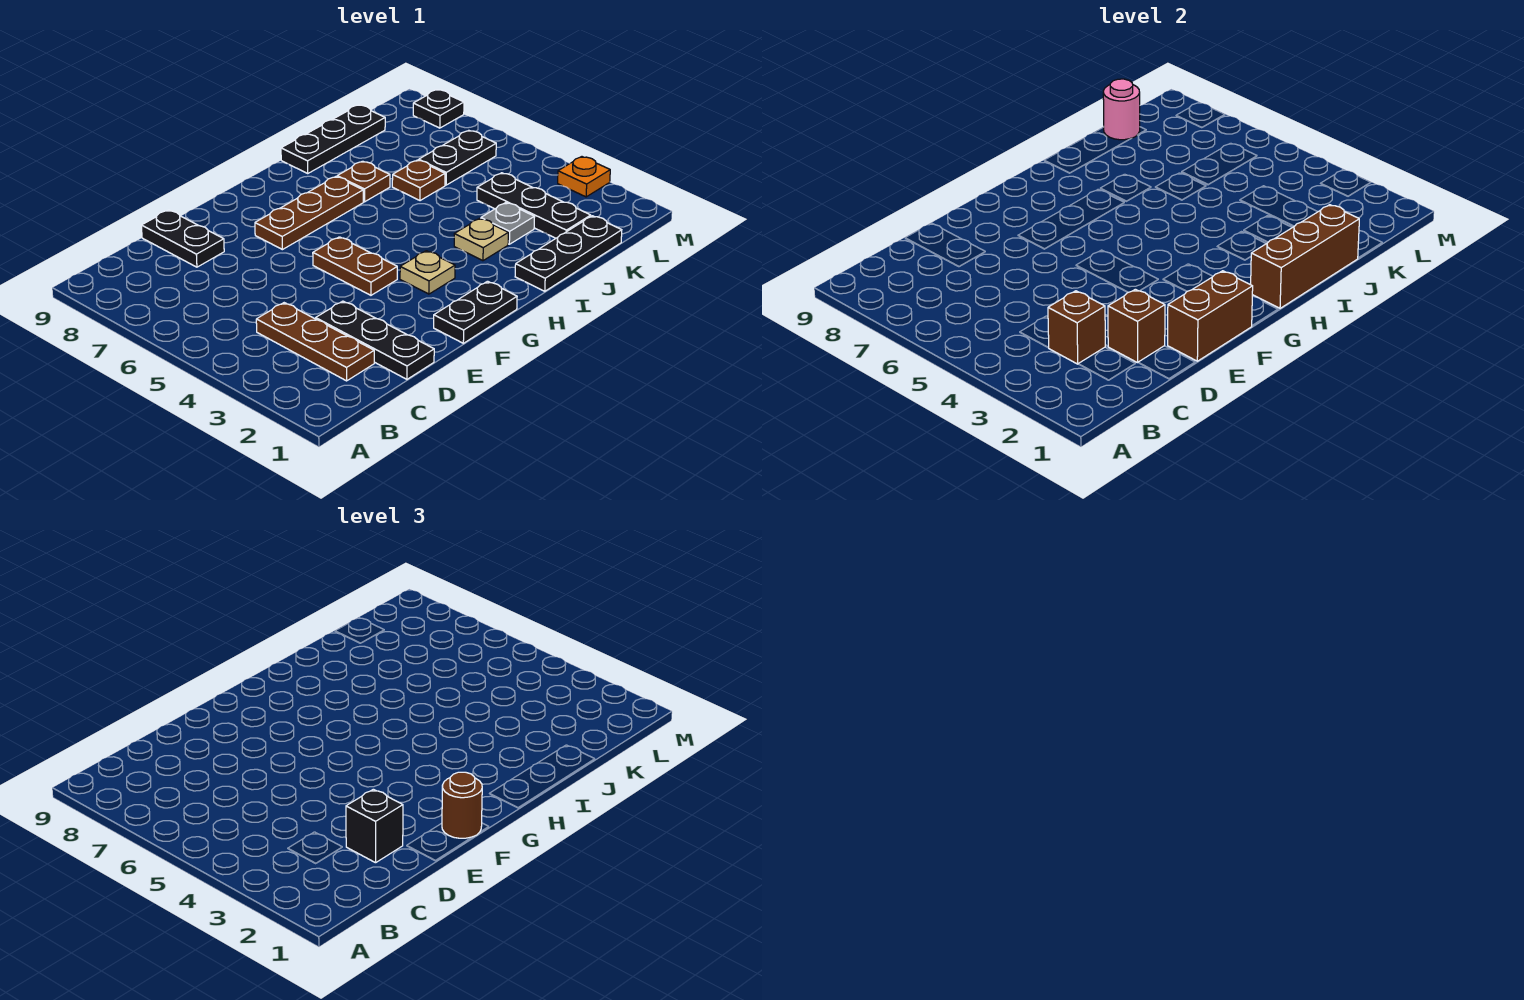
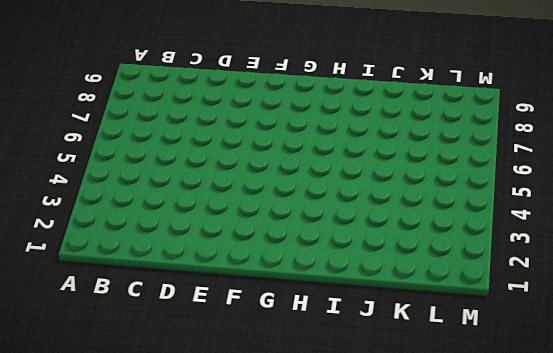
none -> brown plate C2:C4 level 1
none -> black plate D1:D3 level 1
none -> black plate D8:D9 level 1

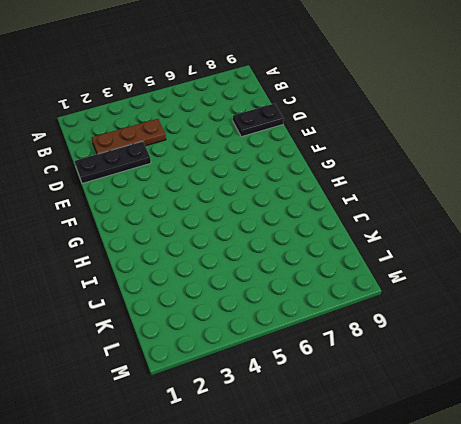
none -> black plate F1:G1 level 1
none -> brown plate F4:F5 level 1
none -> brown plate F7:H7 level 1

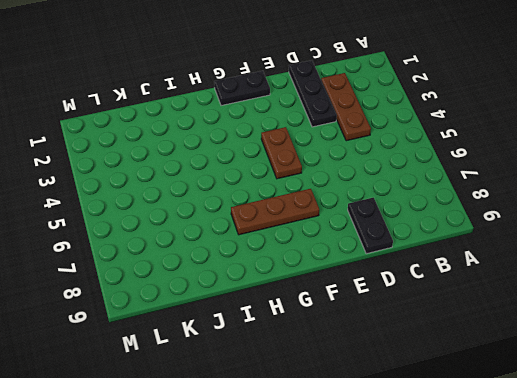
none -> tan plate G3 level 1
none -> black plate I1:K1 level 1
none -> tan plate I3 level 1

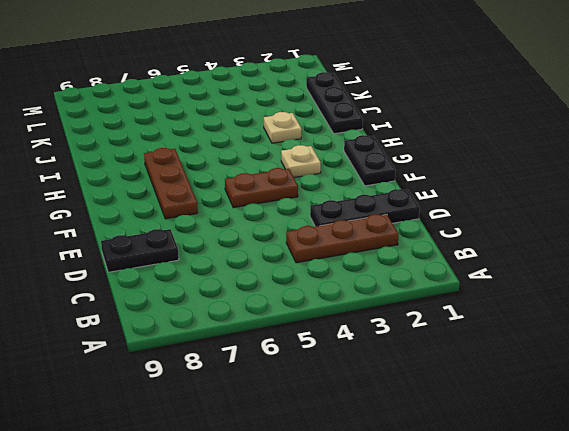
none -> brown plate I7 level 1
none -> black plate I9:K9 level 1
none -> grey plate J3 level 1

